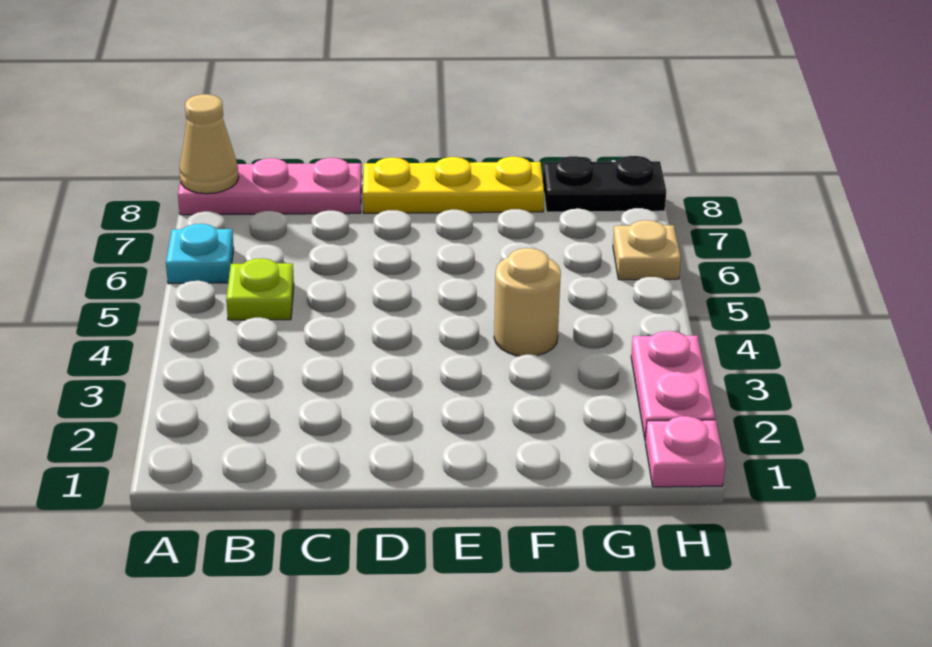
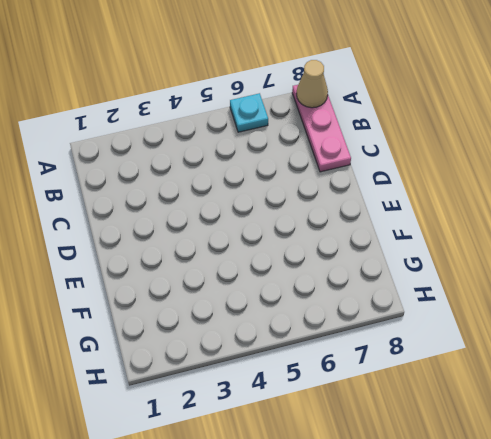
none -> lime plate B5 level 1
none -> yellow plate D8:F8 level 1

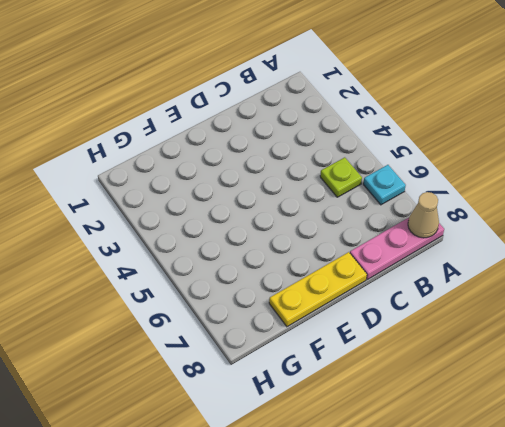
none -> tan round brick F4 level 1
none -> black plate G8:H8 level 1

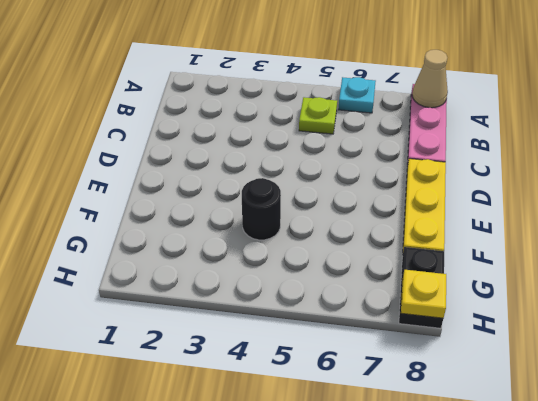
black round brick F4 level 1 -> tan round brick F4 level 1
yellow plate H8 level 2 -> none
none -> pink plate H1 level 1
none -> pink plate H2:H3 level 1

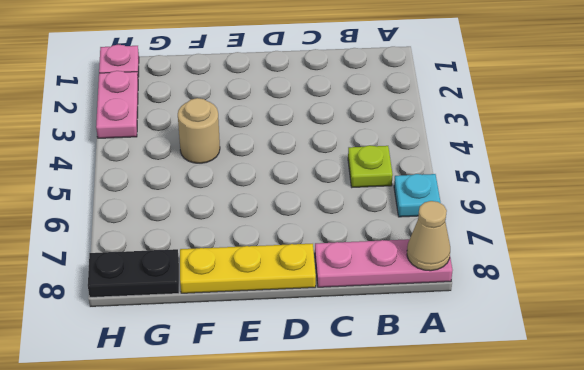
none -> tan plate H6 level 1

